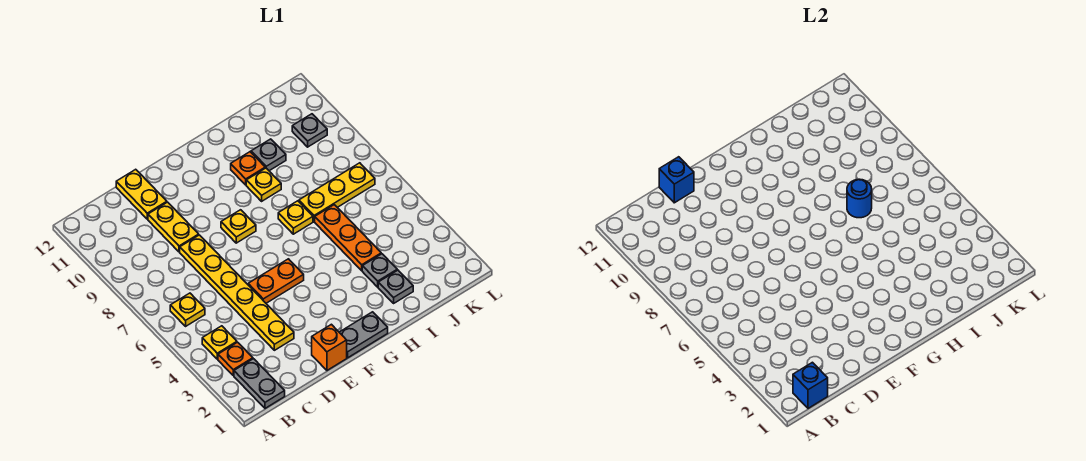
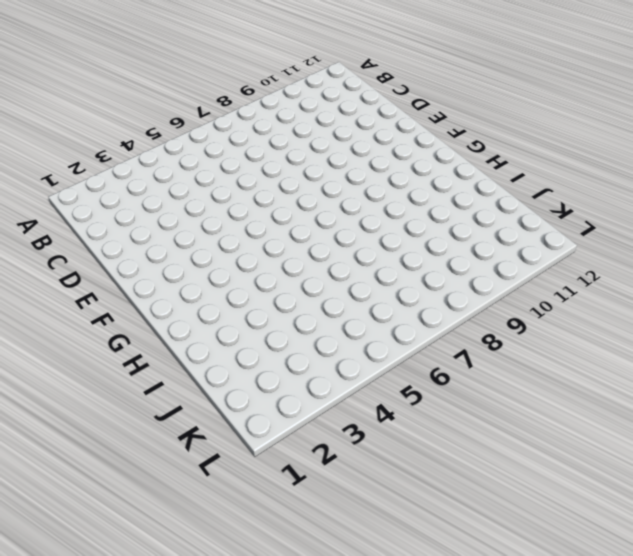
none -> grey plate B1:B2 level 1
none -> orange plate B3 level 1
none -> yellow plate B4 level 1

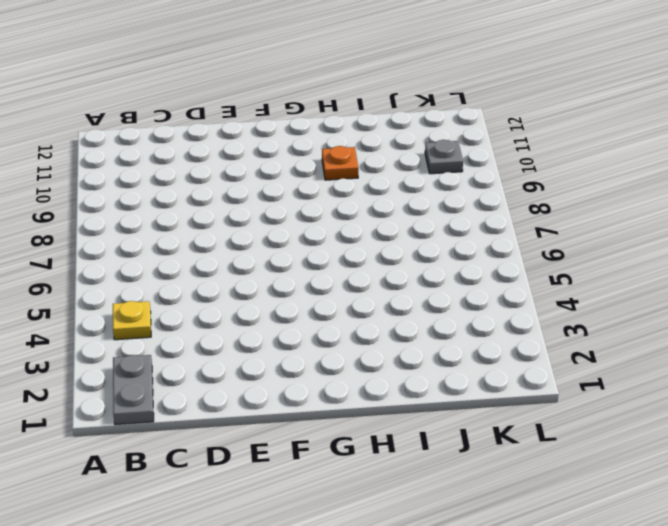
none -> orange plate B3 level 1
none -> yellow plate B6 level 1
none -> yellow plate D3:D8 level 1

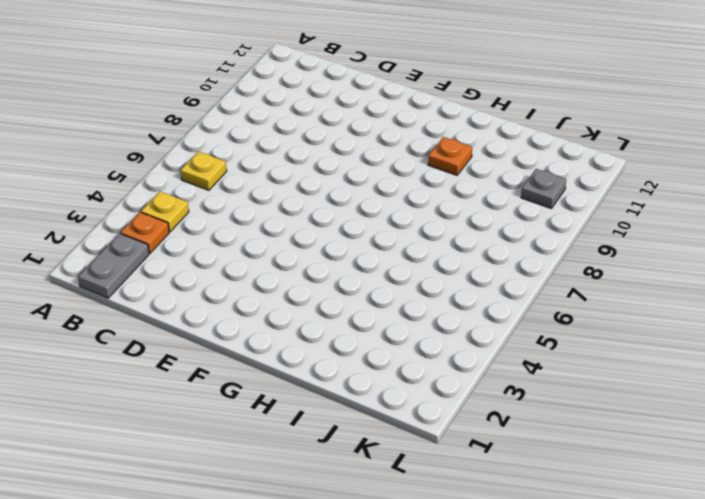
none -> yellow plate D3:D8 level 1
none -> yellow plate D9:D10 level 1
none -> yellow plate D11:D12 level 1

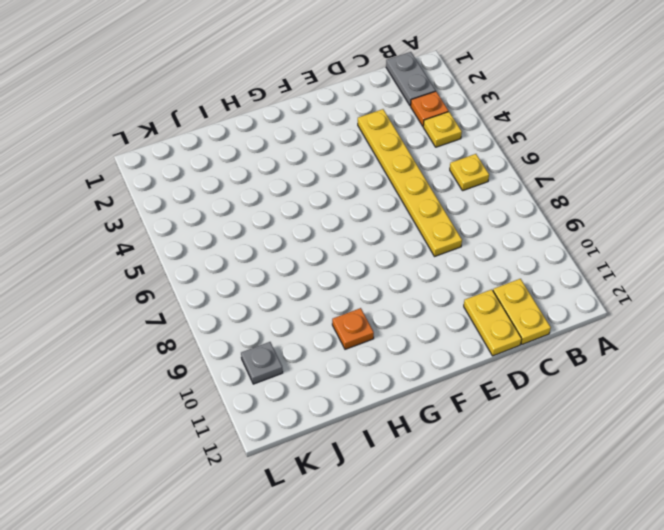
yellow plate C11:C12 level 1 -> yellow plate D9:D10 level 1
none -> orange brick E1 level 1
none -> orange plate E5:F5 level 1
none -> grey plate F1:G1 level 1

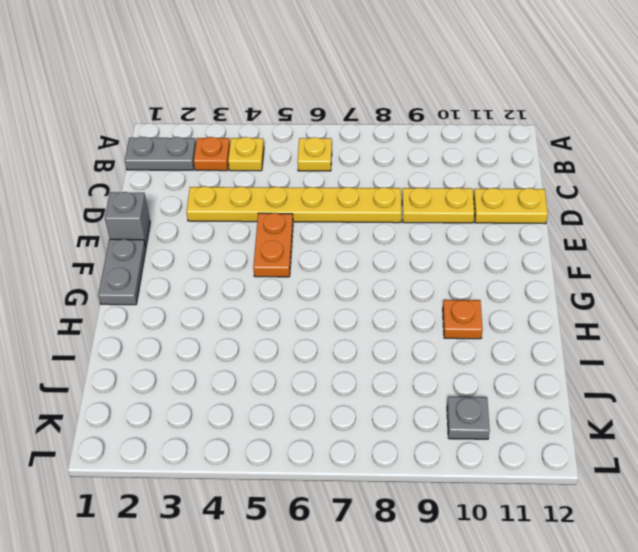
grey brick E1 level 1 -> orange brick E1 level 1
none -> yellow plate F8 level 1
none -> yellow plate H7 level 1
none -> yellow plate H9 level 1

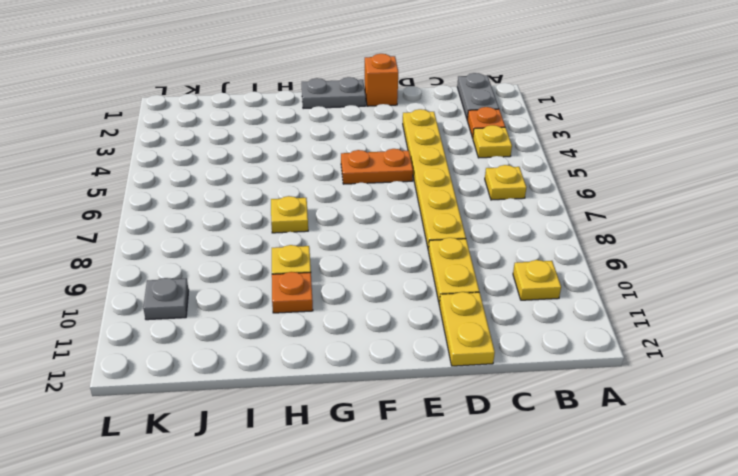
yellow plate B10 level 1 -> yellow plate F8 level 1
none -> grey plate I2 level 1
none -> grey plate I3 level 1
none -> orange plate I4:I6 level 1

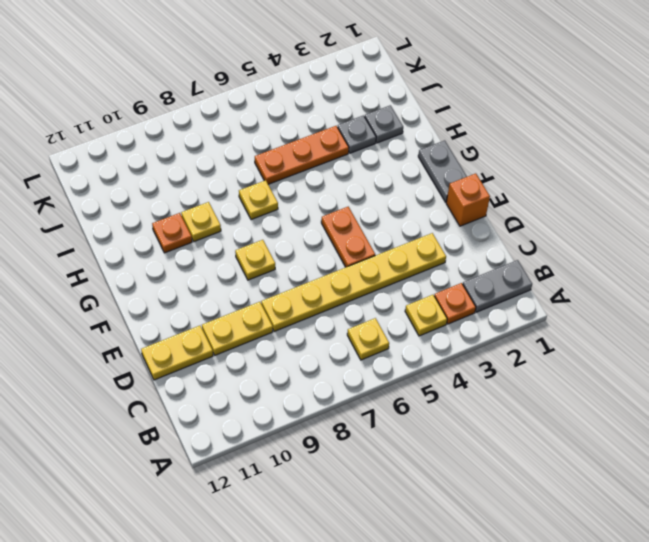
none -> yellow plate I7:K7 level 1
none -> grey plate I10 level 1
none -> grey plate K10 level 1

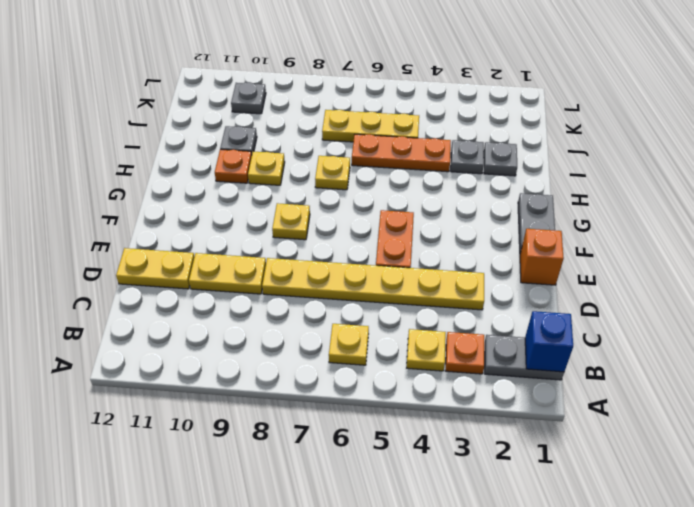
yellow plate J5:J7 level 1 -> yellow plate I7:K7 level 1
none -> blue brick D12 level 2
none -> blue round brick I7 level 2

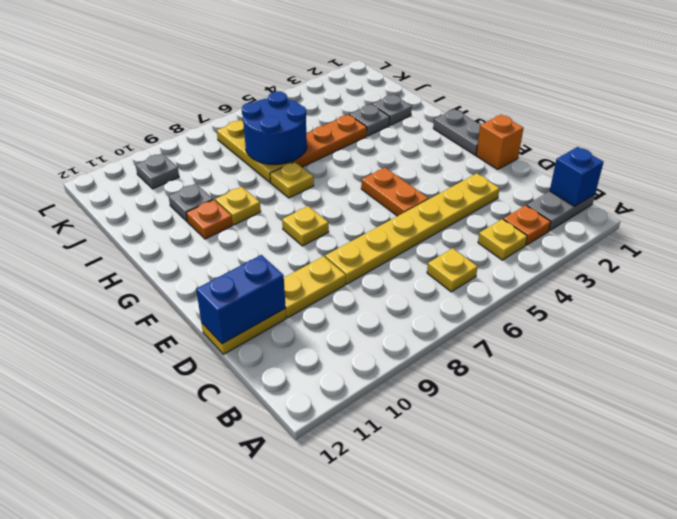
blue brick D11:D12 level 2 -> blue brick D12 level 2
blue round brick I6:J7 level 2 -> blue round brick I7 level 2

